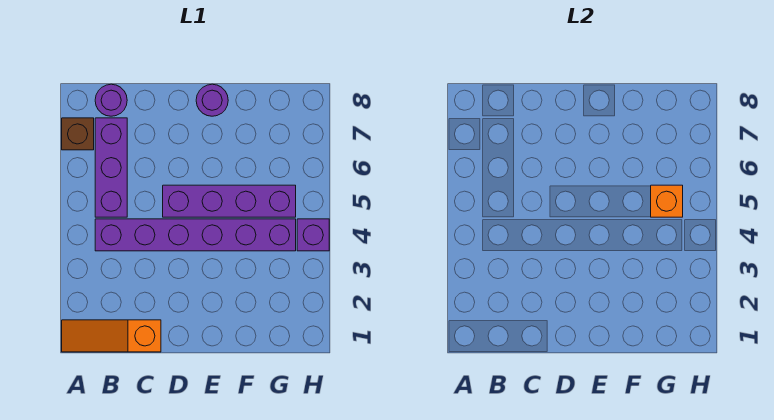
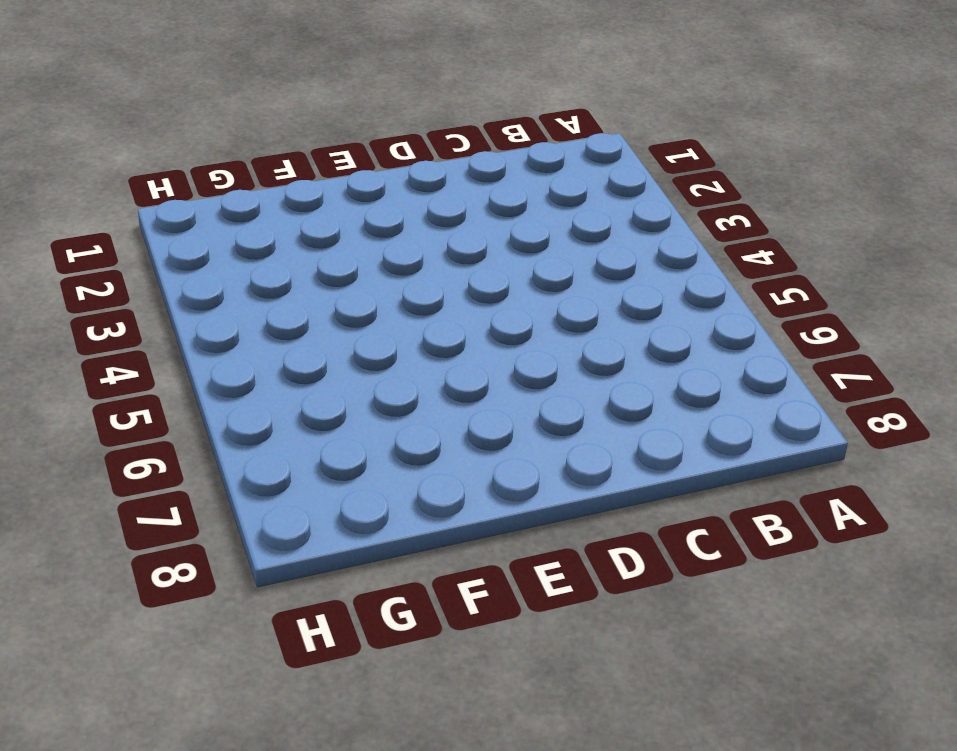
none -> orange slope A1:C1 level 1 top C
none -> brown brick A7 level 1

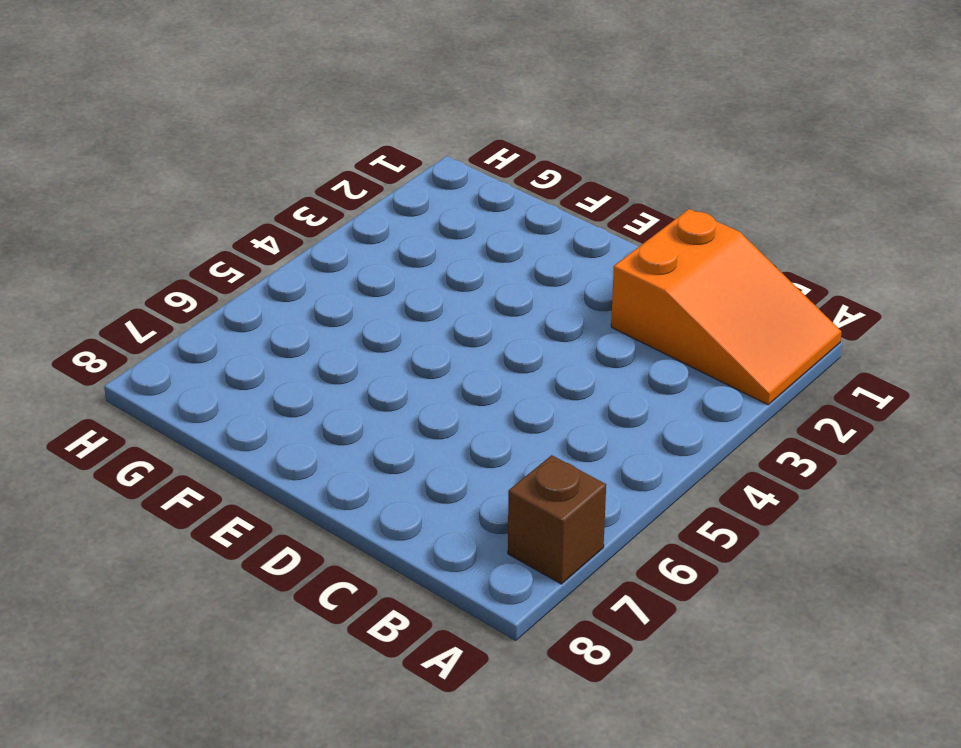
orange slope A1:C2 level 1 top C -> orange slope A1:C1 level 1 top C
none -> purple brick B4:G4 level 1
none -> purple brick B5:B7 level 1

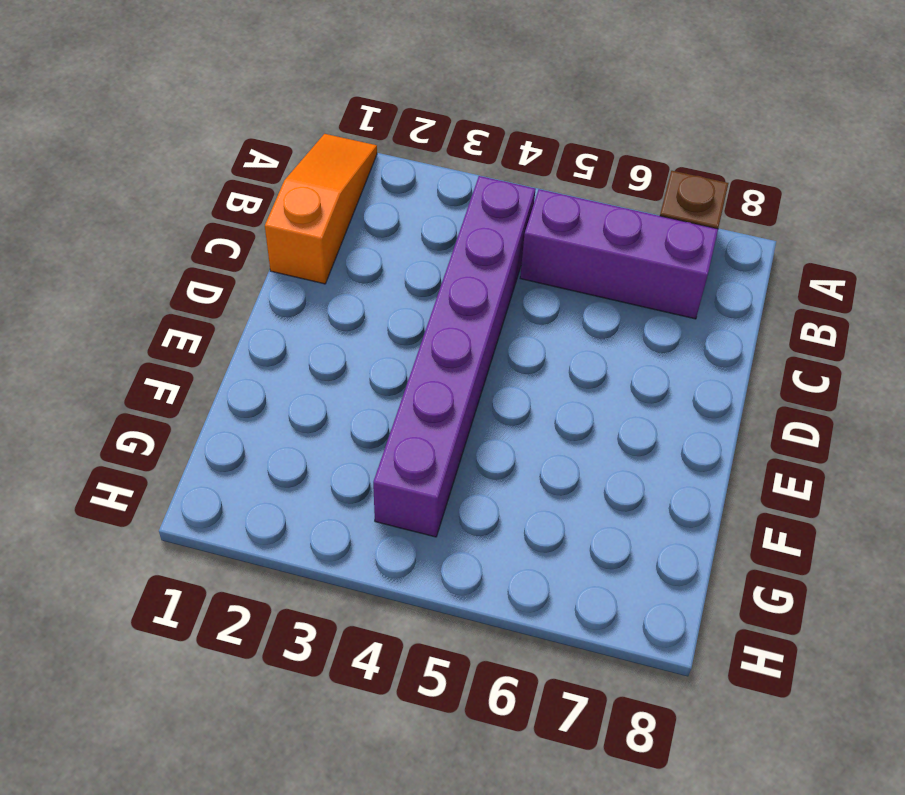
none -> purple round brick B8 level 1
none -> purple brick D5:G5 level 1

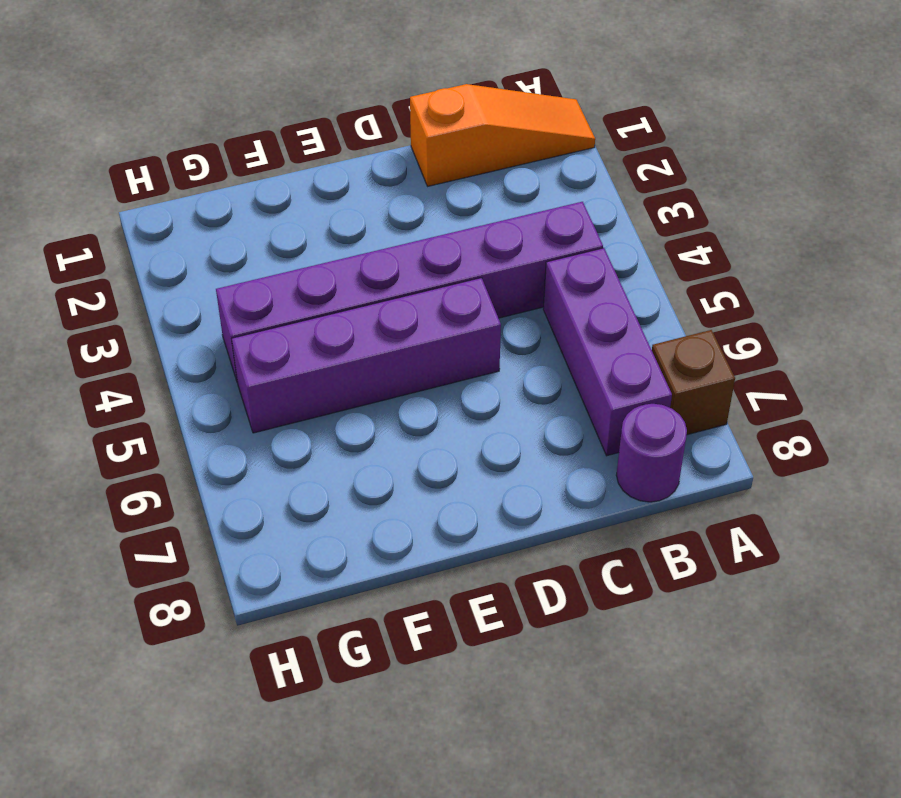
none -> purple round brick E8 level 1
none -> purple brick H4 level 1

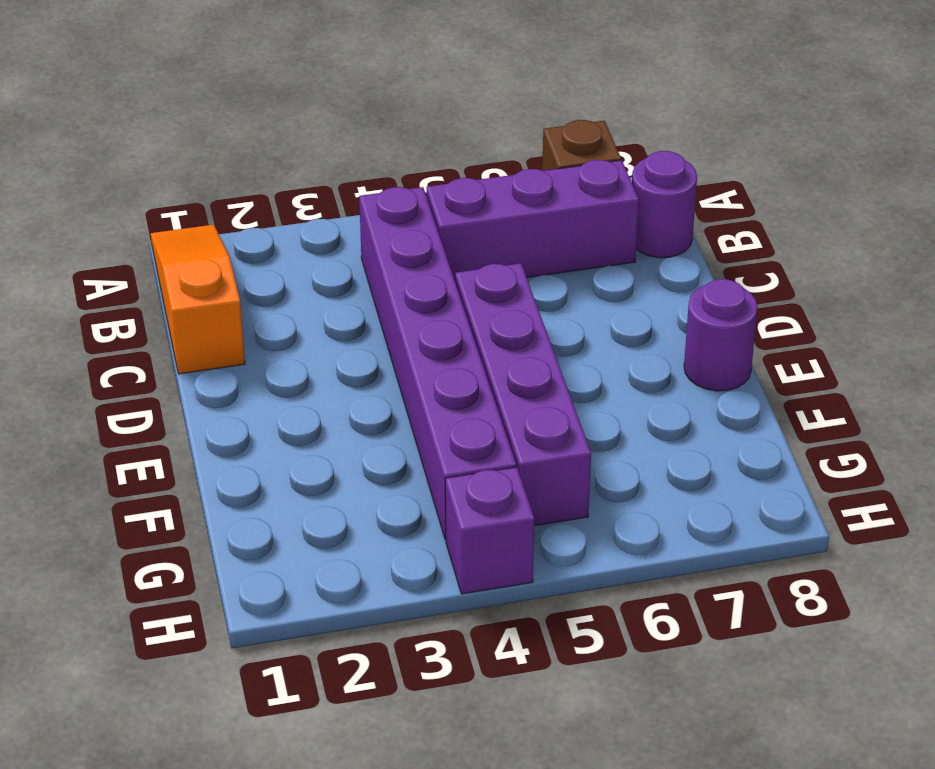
none -> orange brick G5 level 2

